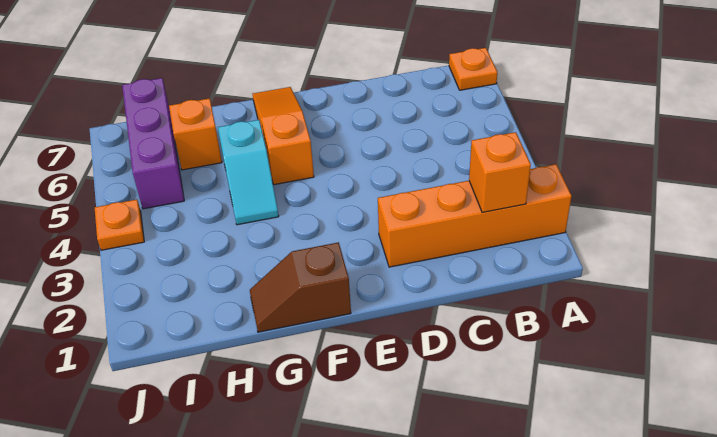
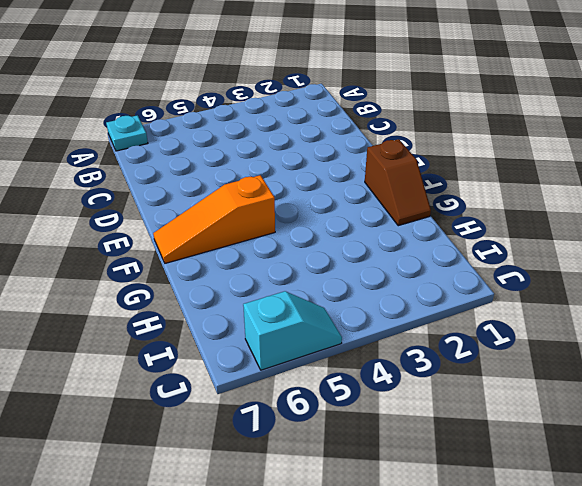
cyan plate A7 level 1 -> orange plate A7 level 1
cyan slope J5:J6 level 1 top 6 -> cyan slope G4:G5 level 1 top 5
none -> orange brick A2:D2 level 1
none -> orange brick H6 level 1

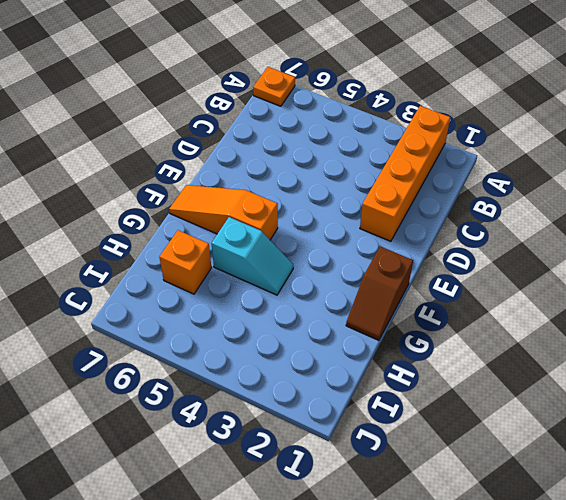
none -> purple brick I5:I7 level 1
none -> orange plate J4 level 1

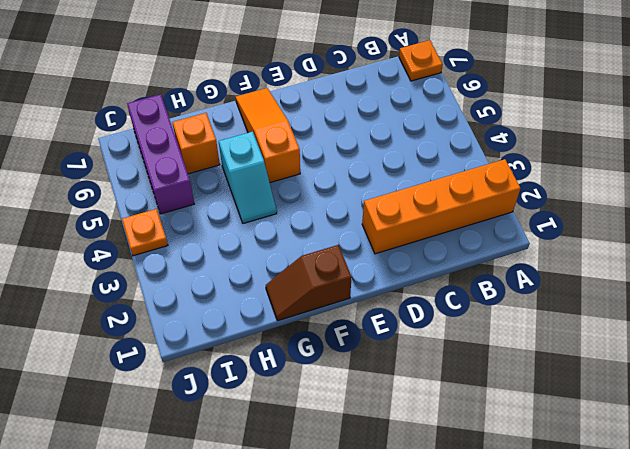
none -> orange brick B2 level 2

